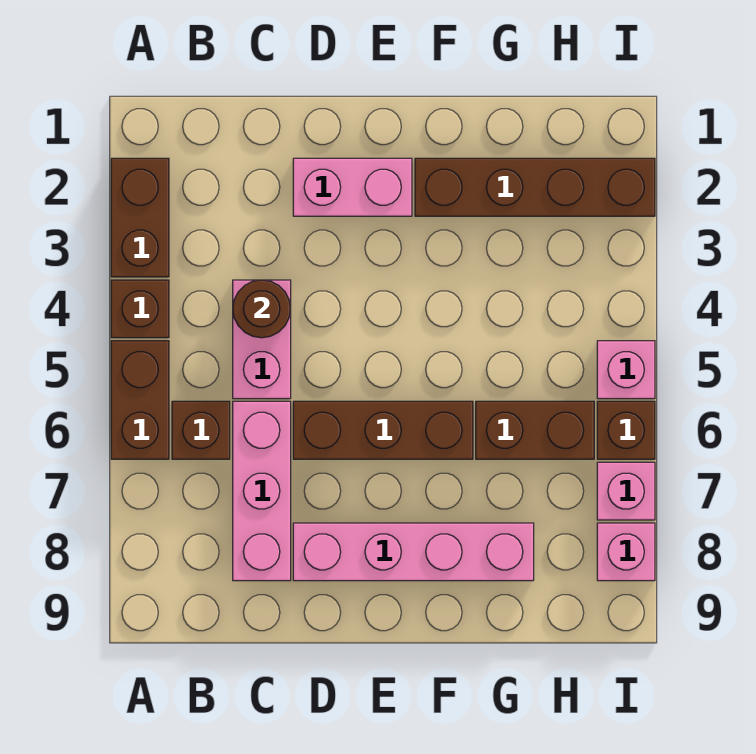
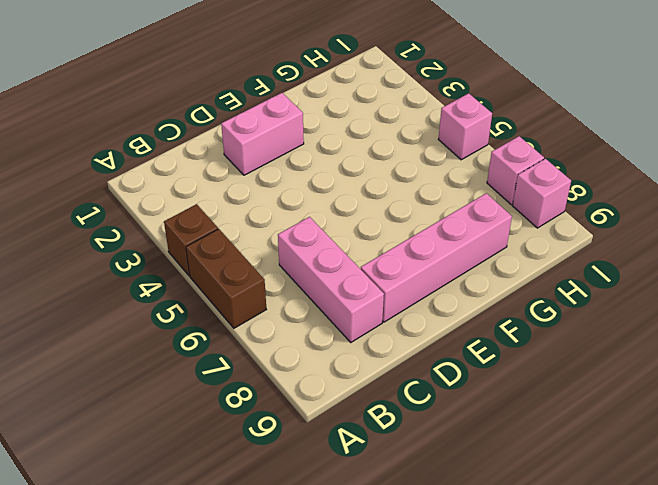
none -> brown brick A2:A3 level 1
none -> brown brick B6 level 1
none -> pink brick C4:C5 level 1

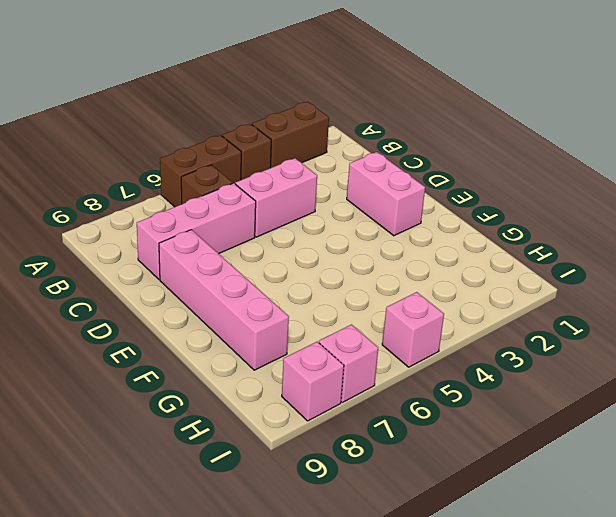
none -> brown brick D6:F6 level 1
none -> brown brick F2:I2 level 1
none -> brown brick G6:H6 level 1

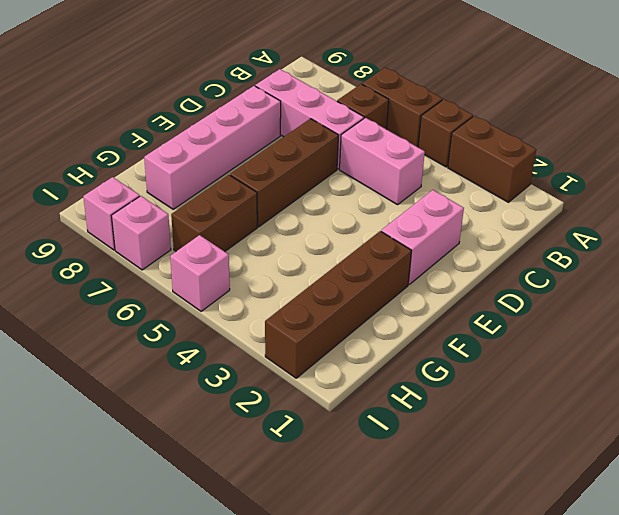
none -> brown brick I6 level 1
none -> brown round brick C4 level 2

